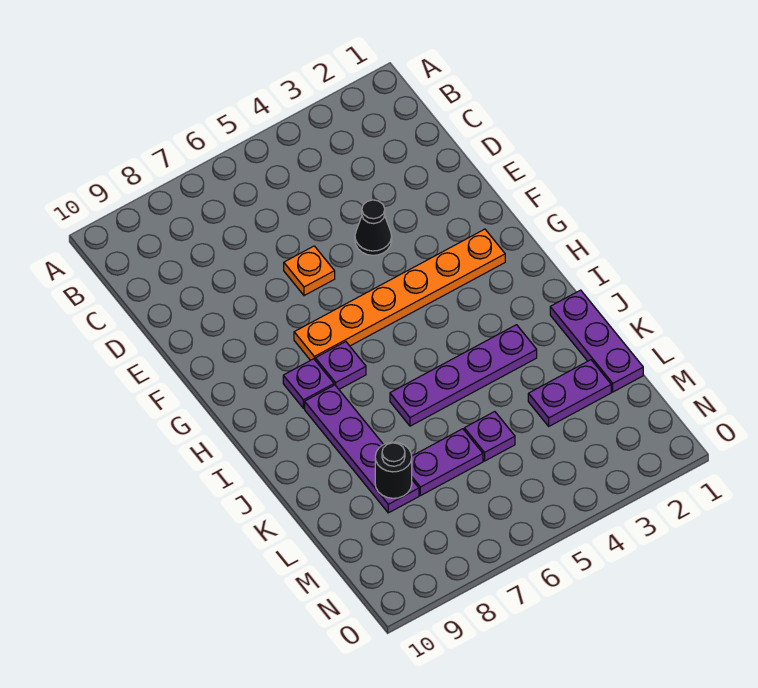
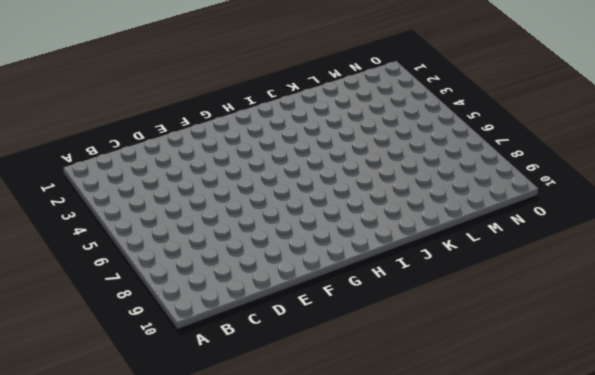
none -> black cone E4 level 1
none -> orange plate E6 level 1
none -> orange plate G2:G7 level 1

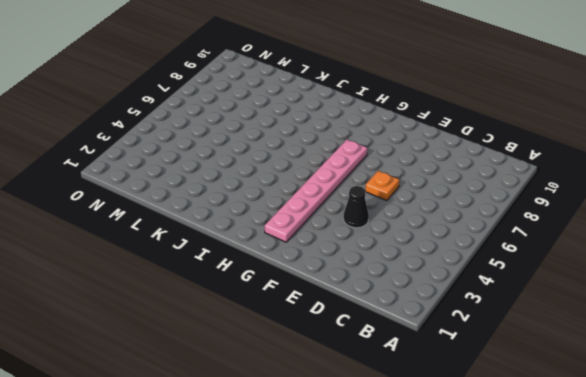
pink plate G2:G7 level 1 -> orange plate G2:G7 level 1
none -> purple plate H7 level 1
none -> purple plate H8 level 1
none -> purple plate I8:L8 level 1

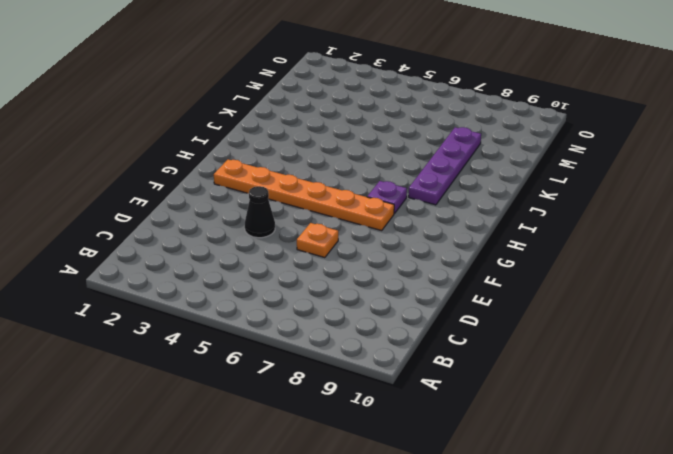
none -> purple plate H8 level 1
none -> purple plate J1:L1 level 1
none -> purple plate J3:J6 level 1

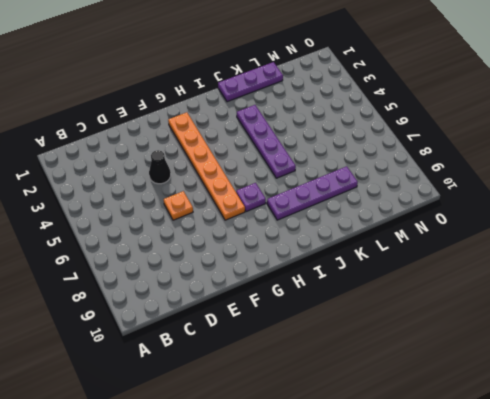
none -> purple plate H8 level 1
none -> purple plate L2:L3 level 1
none -> purple plate L5 level 1

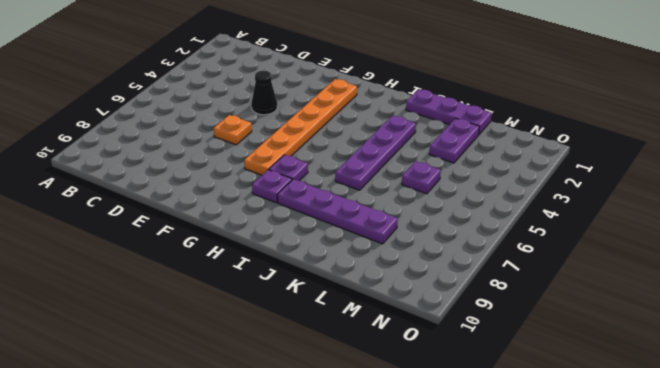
none -> purple plate L6:L7 level 1
none -> black round brick L8 level 2

